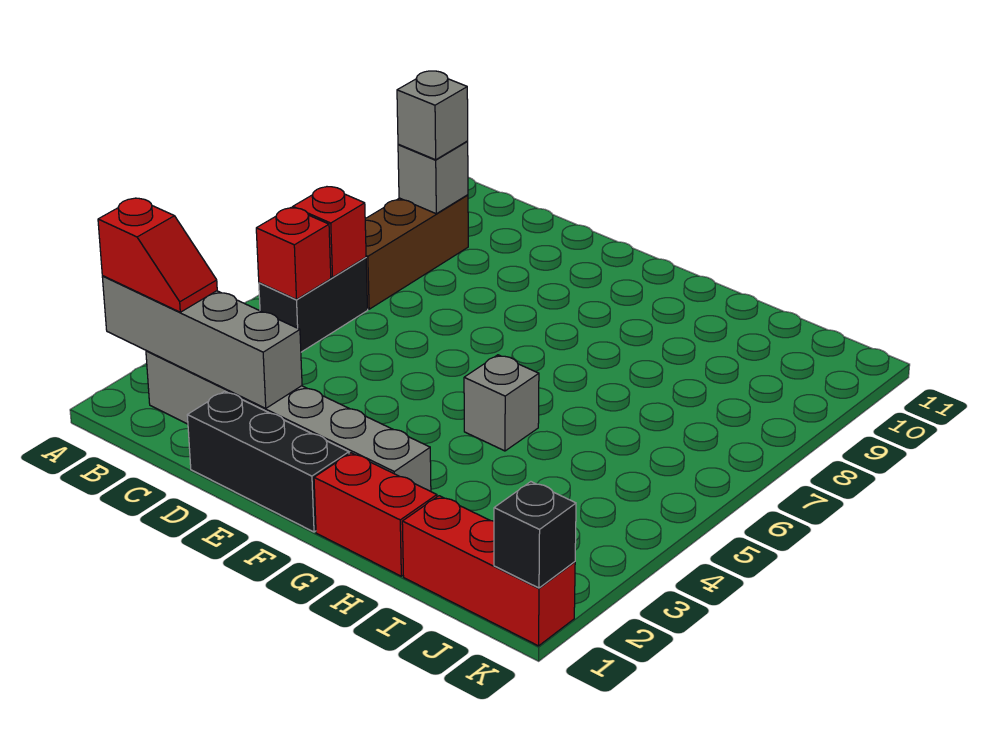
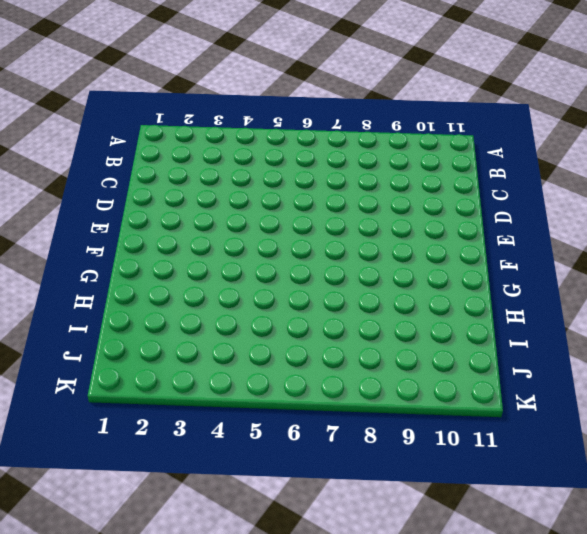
none -> grey brick B2:G2 level 1
none -> black brick B5:B6 level 1
none -> brown brick B7:B9 level 1

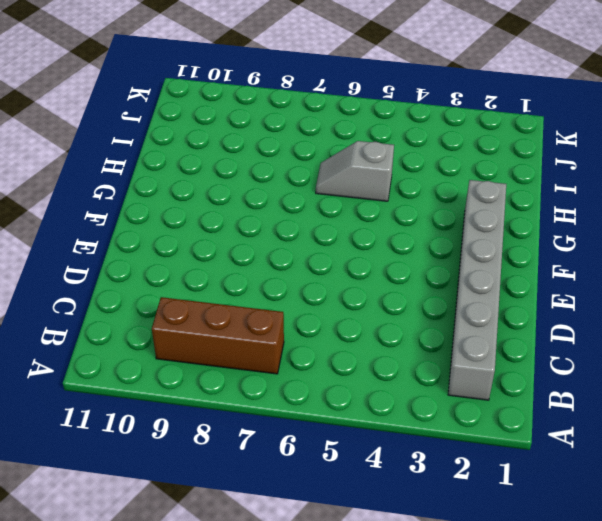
grey slope H5:H6 level 1 top 5 -> none
none -> black brick B5:B6 level 1
none -> black brick D1:F1 level 1
none -> red brick G1:H1 level 1

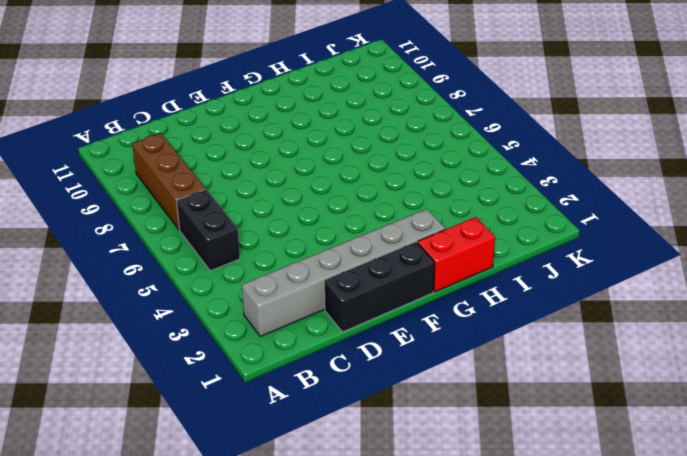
none -> grey brick G5 level 1
none -> red brick I1:K1 level 1
none -> grey brick A2:D2 level 2

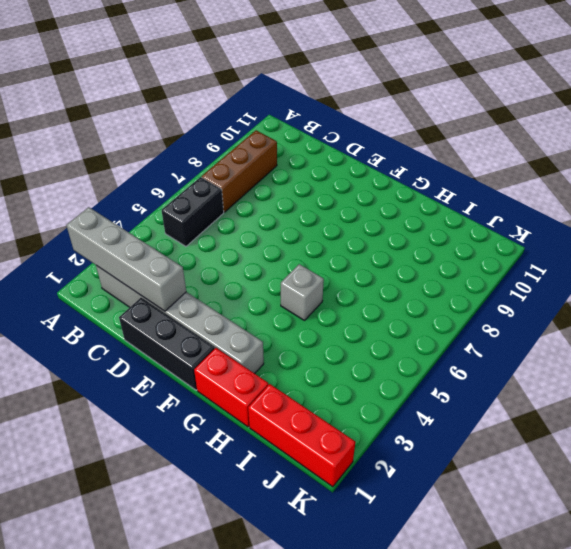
none -> red brick B5 level 2
none -> red brick B6 level 2
none -> grey brick B9 level 2

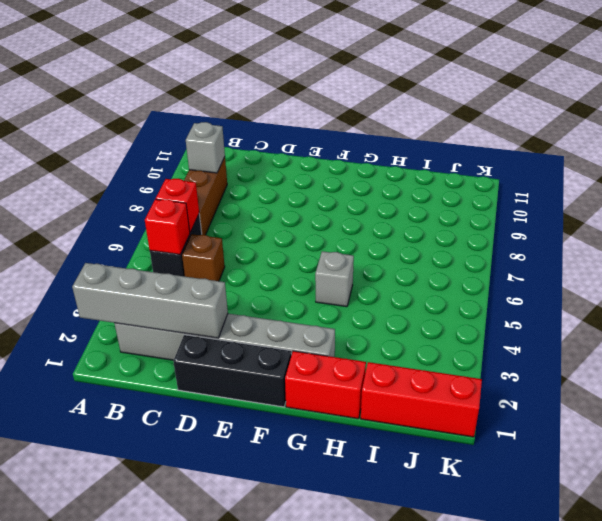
brown brick C5 level 1 -> none
none -> black brick K1 level 2
none -> red slope A2:B2 level 3 top A
none -> grey brick B9 level 3

